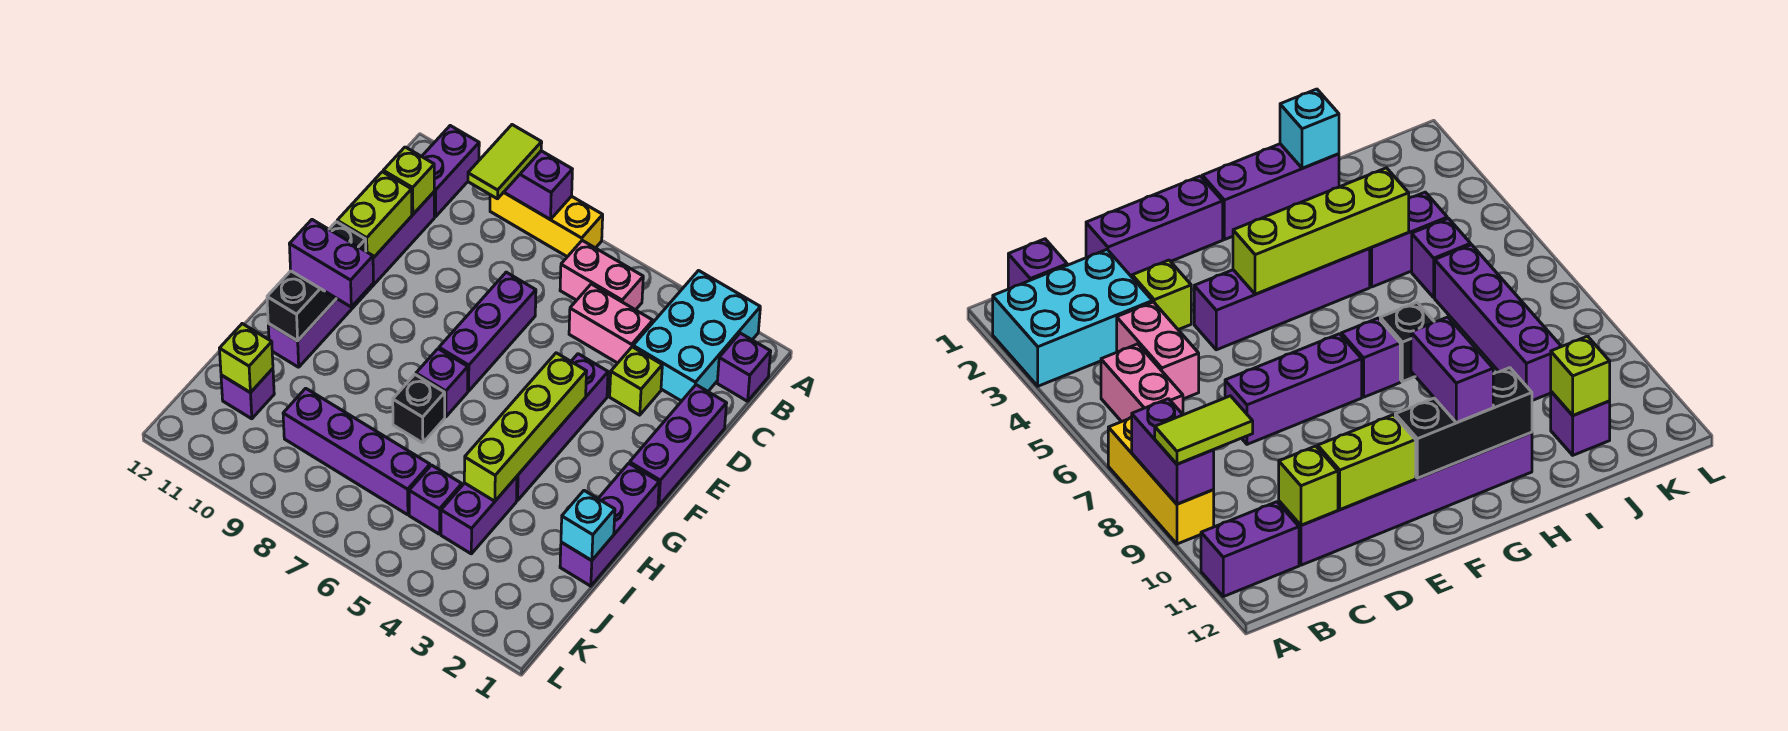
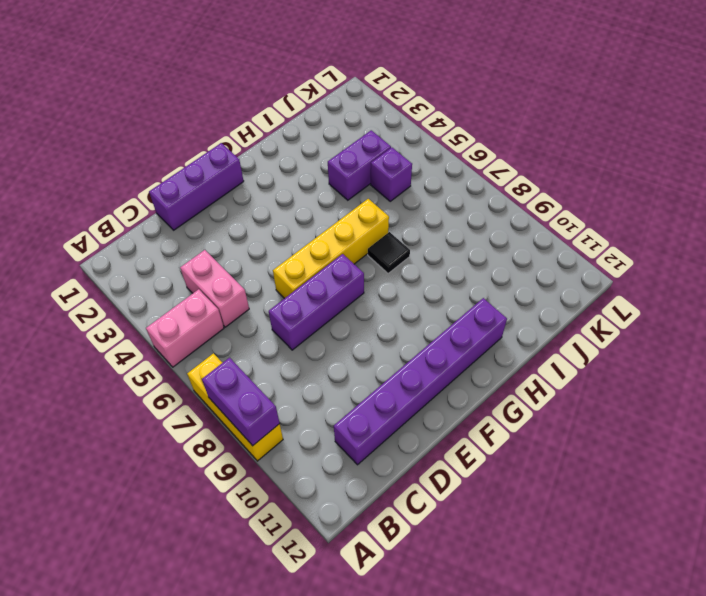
pink brick A5:B5 level 1 -> pink brick B5:B6 level 1
yellow brick E6:H6 level 1 -> none
black tile H7 level 1 -> black brick H7 level 1
none -> cyan brick A2:C3 level 1
none -> purple brick A11:B11 level 1
none -> purple brick B1 level 1

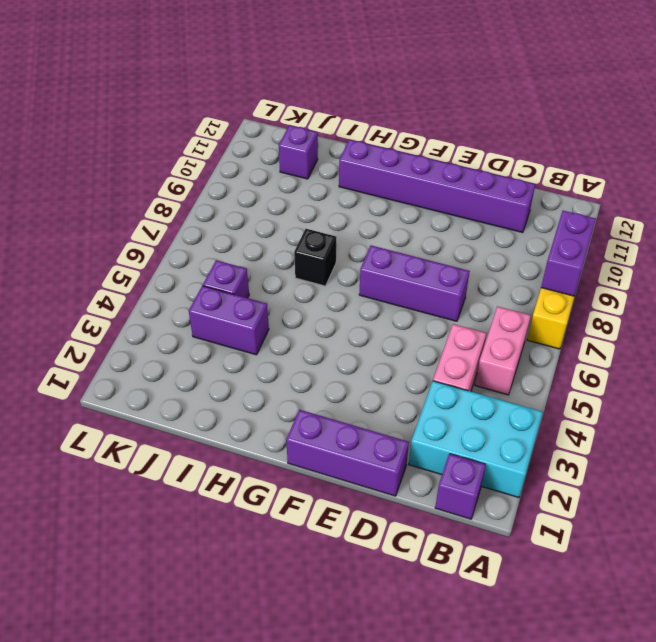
none -> purple brick A11:B11 level 1
none -> lime brick D3 level 1
none -> purple brick E4:H4 level 1

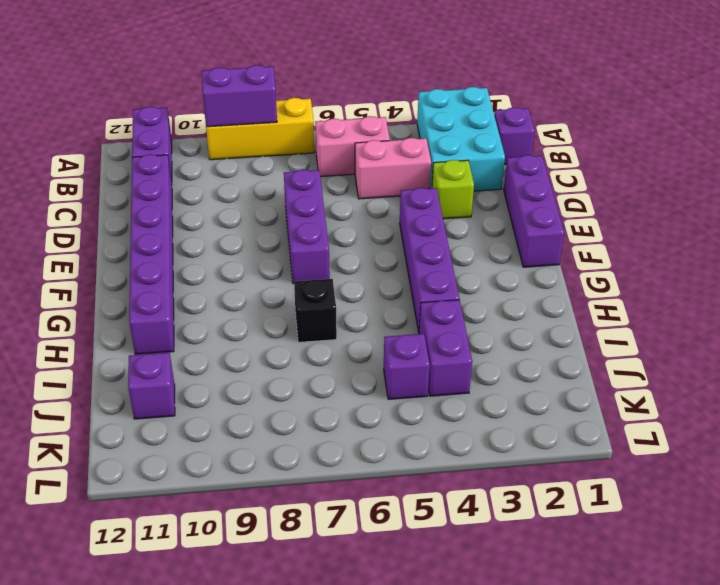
none -> purple brick G1:I1 level 1
none -> purple brick G7 level 1
none -> purple brick J6:J9 level 1

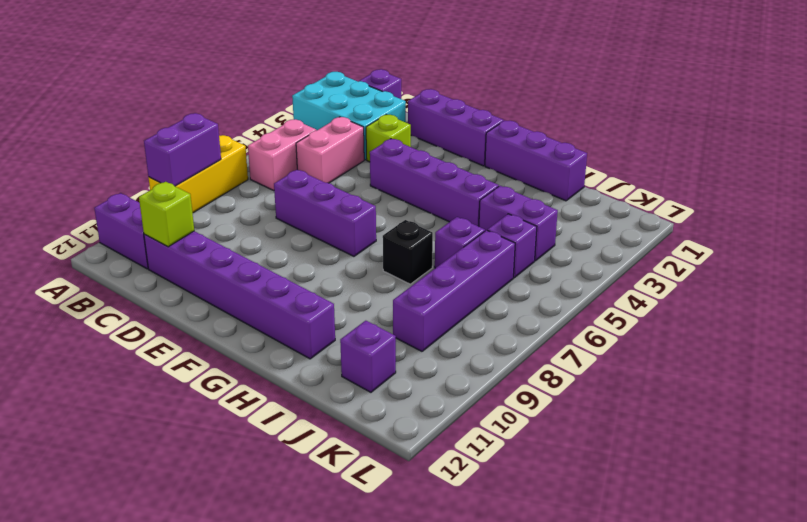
purple brick I6 level 1 -> purple brick G7 level 1
none -> lime brick D11:E11 level 2
none -> lime brick F4:I4 level 2
none -> black brick F11:H11 level 2

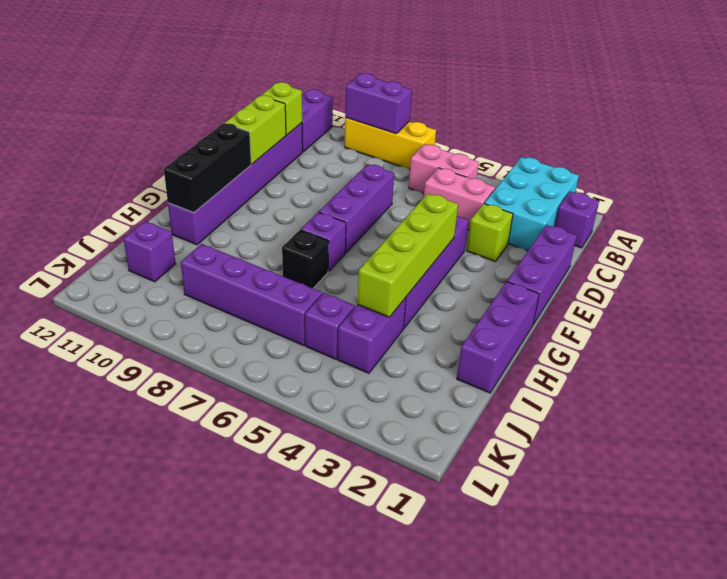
none -> cyan brick I1 level 2
none -> lime brick J11 level 2
none -> lime tile A9:B9 level 3

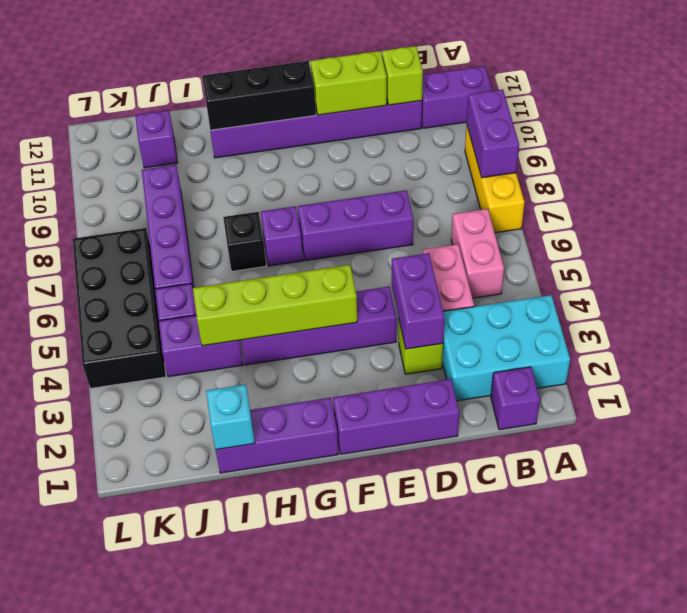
purple brick D3:D4 level 2 -> purple brick G10:G11 level 3
black brick K4:L7 level 1 -> none
none -> lime brick J11 level 2
none -> lime tile A9:B9 level 3

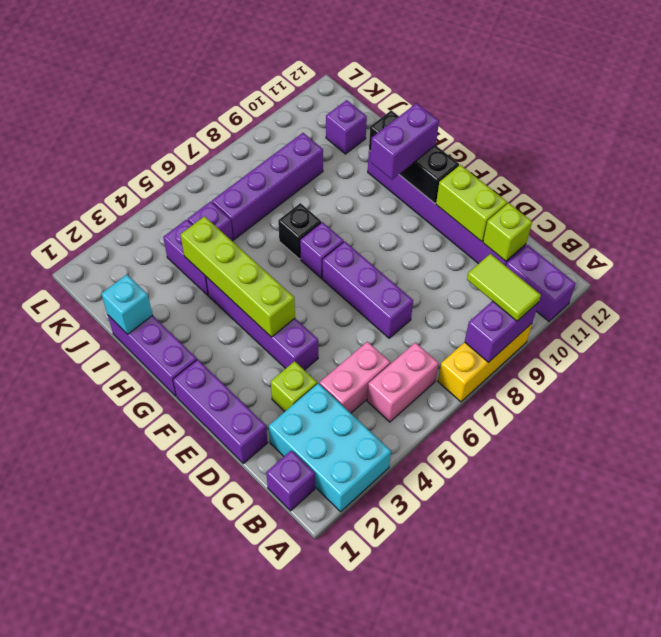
none -> lime brick J11 level 2

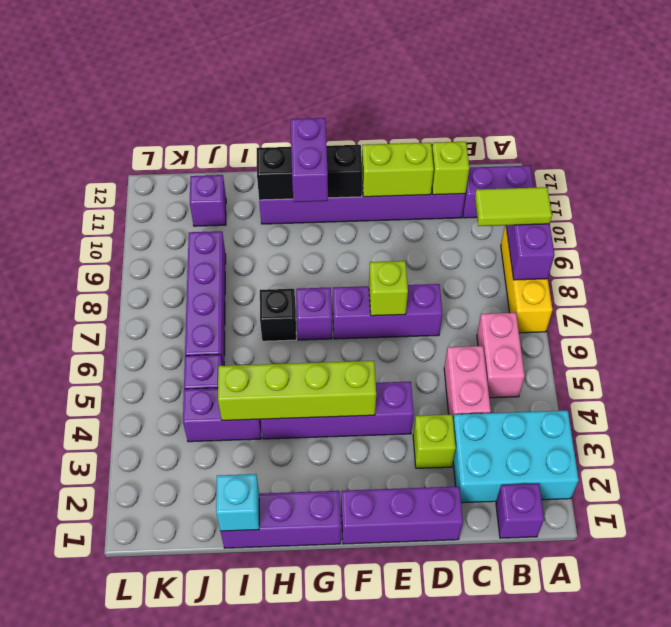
lime brick E7 level 2 -> lime brick J11 level 2

